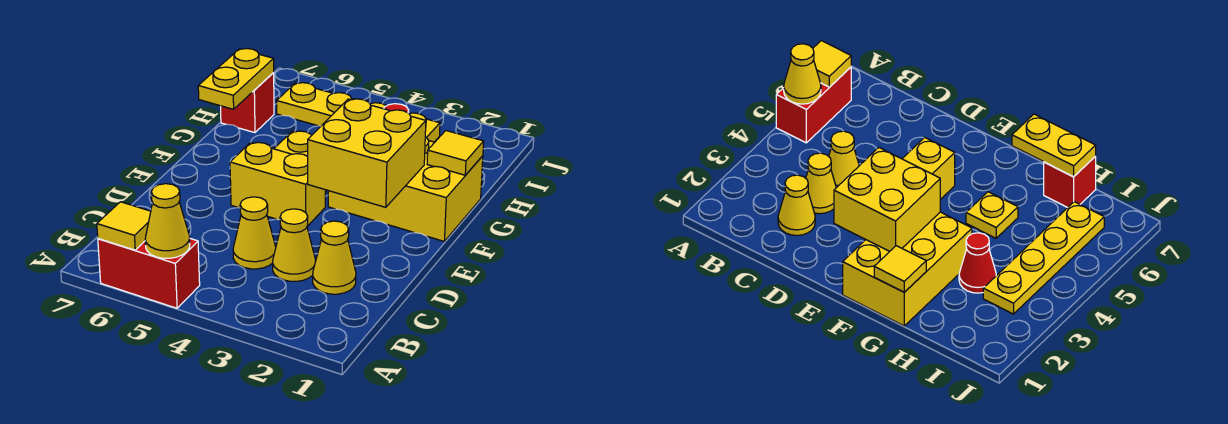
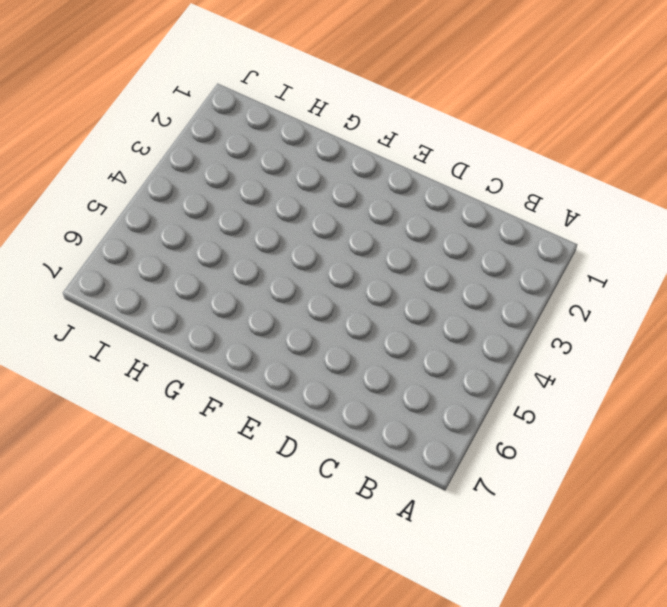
none -> red brick A5:A6 level 1
none -> yellow cone C2 level 1
none -> yellow cone C3 level 1

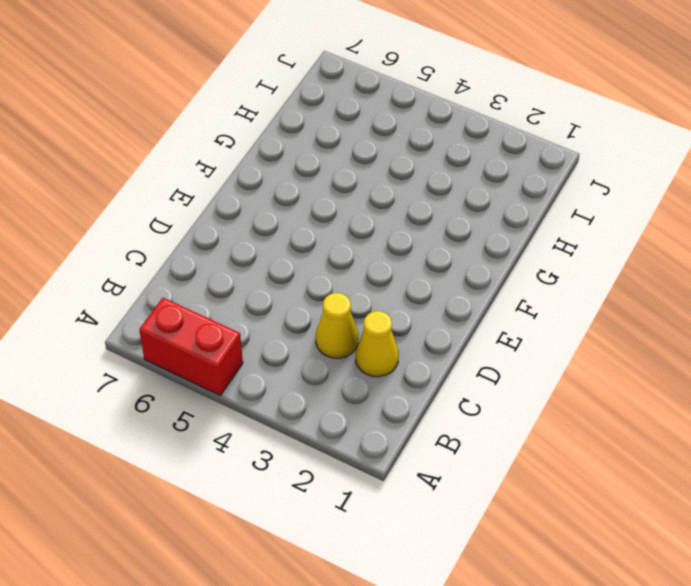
none -> yellow cone C4 level 1
none -> yellow brick E4:E5 level 1
none -> yellow brick F1:G3 level 1

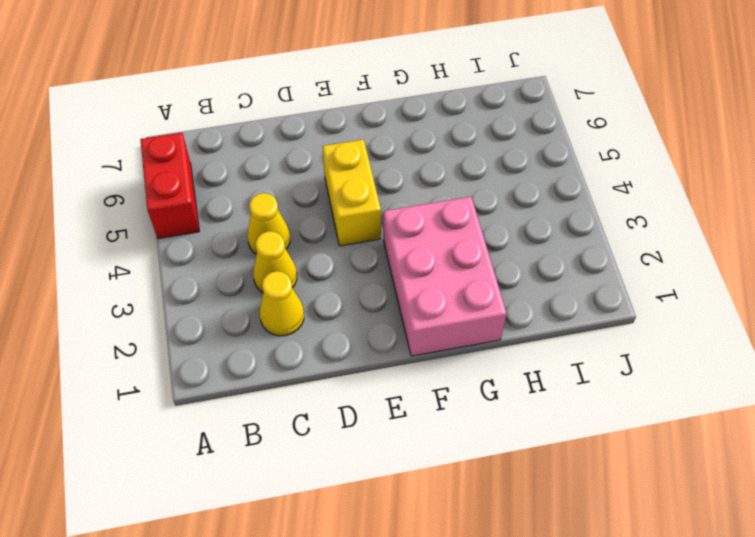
pink brick F1:G3 level 1 -> yellow brick F1:G3 level 1
none -> yellow plate G5 level 1
none -> red cone H3 level 1
none -> red brick H7 level 1

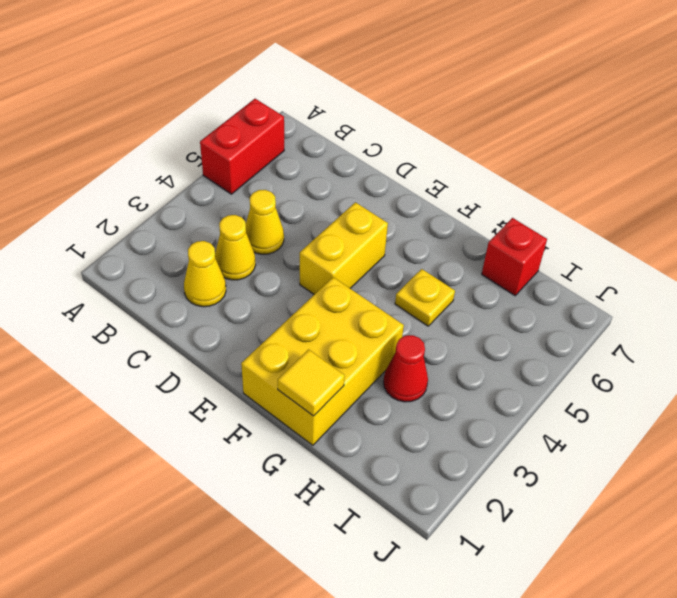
none -> yellow plate I3:I6 level 1
none -> yellow cone A5 level 2
none -> yellow tile A6 level 2

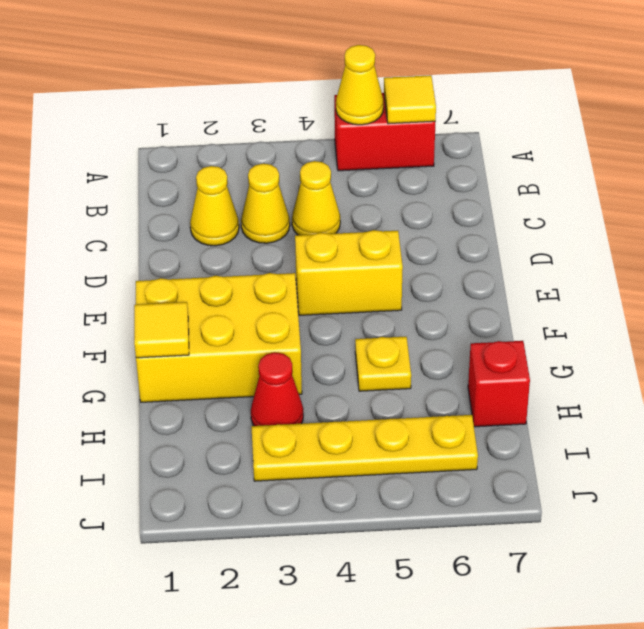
none -> yellow brick E2:F3 level 2
none -> yellow plate G7:H7 level 2

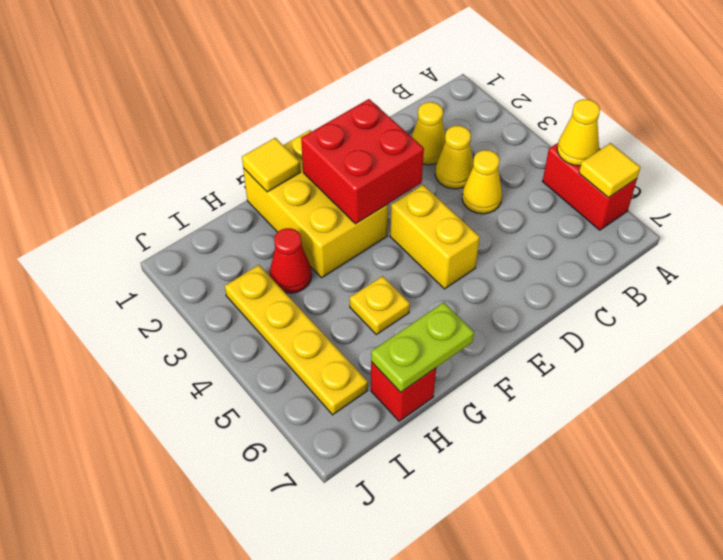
red brick E2:F3 level 2 -> yellow brick E2:F3 level 2
lime plate G7:H7 level 2 -> yellow plate G7:H7 level 2

